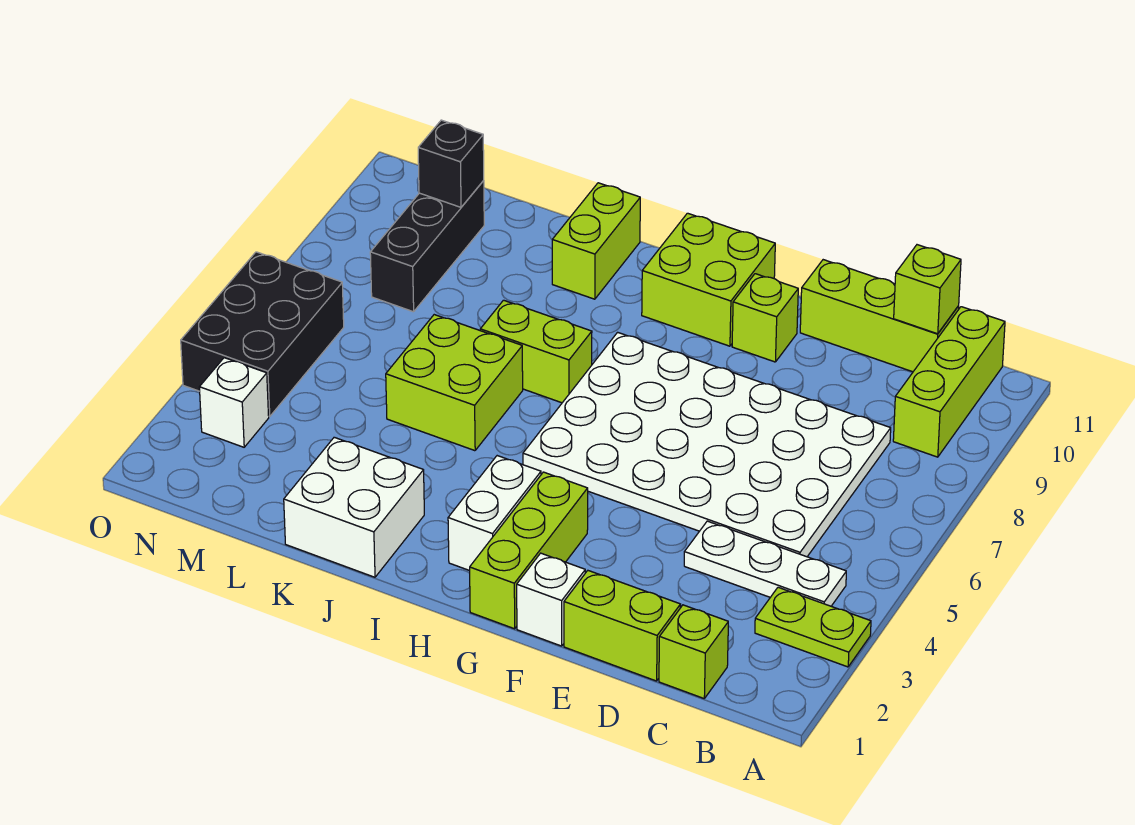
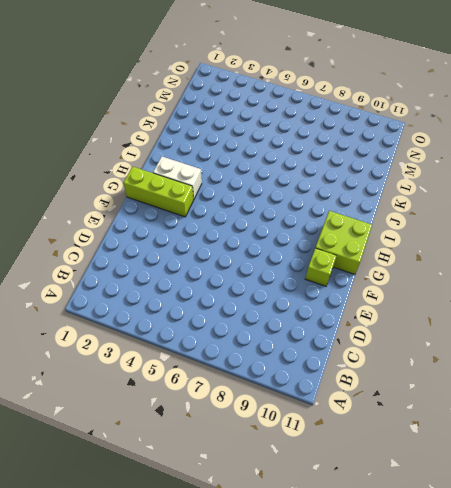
none -> lime plate A3:B3 level 1
none -> white plate B4:D4 level 1
none -> lime brick B9:B11 level 1

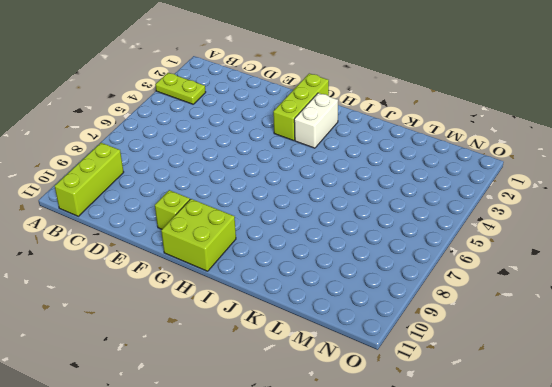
none -> white plate B4:D4 level 1
none -> lime brick C1 level 1
none -> white plate C5:H8 level 1

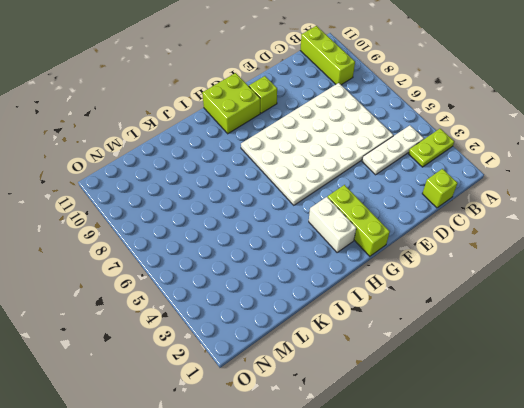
none -> lime brick C11:E11 level 1
none -> lime brick D1:E1 level 1
none -> white brick F1 level 1

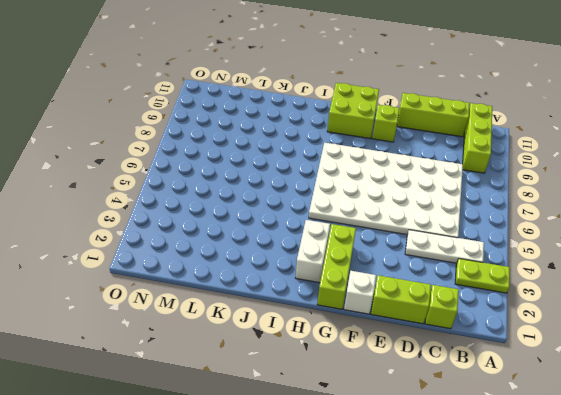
none -> lime brick I7:J7 level 1
none -> white brick J1:K2 level 1
none -> lime brick J5:K6 level 1

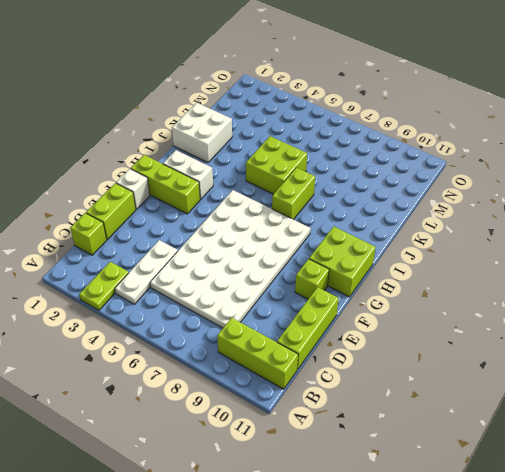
none -> lime brick J10:J11 level 1
none -> black brick M8:M10 level 1
none -> white brick N3 level 1

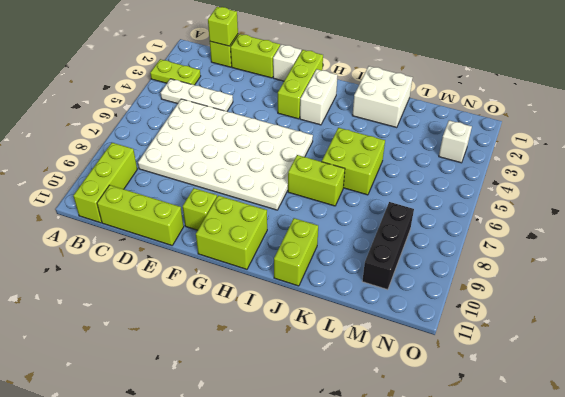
lime brick C1 level 2 -> lime brick C11 level 2
none -> black brick N4:O6 level 1
none -> black brick M10 level 2

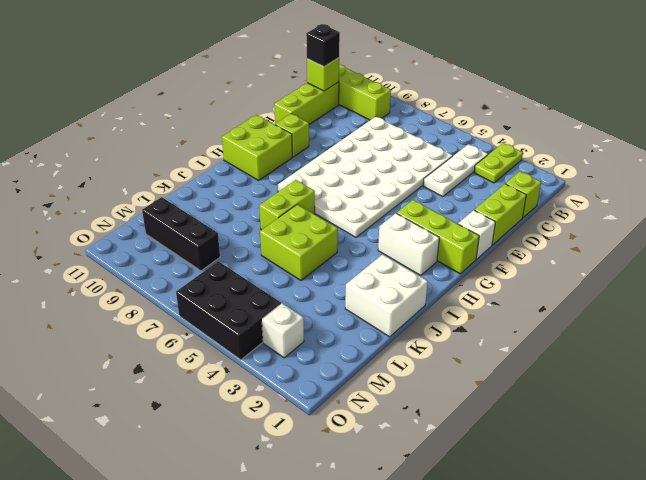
black brick C11 level 3 -> black brick M10 level 2
none -> lime brick J10:J11 level 1

